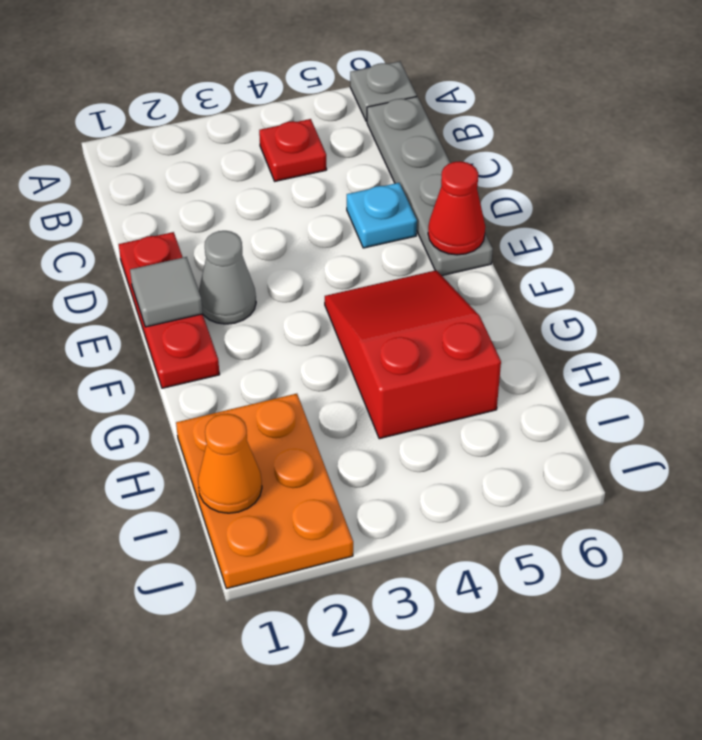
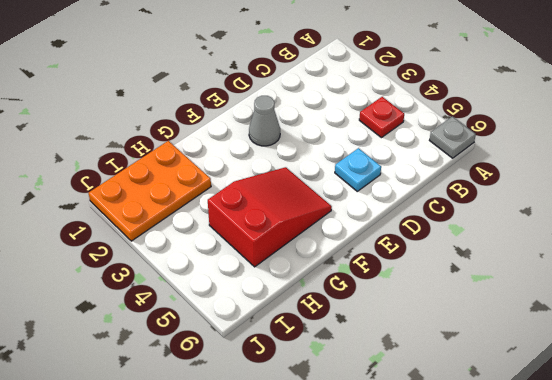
none -> grey plate B6:E6 level 1
none -> red plate D1:F1 level 1

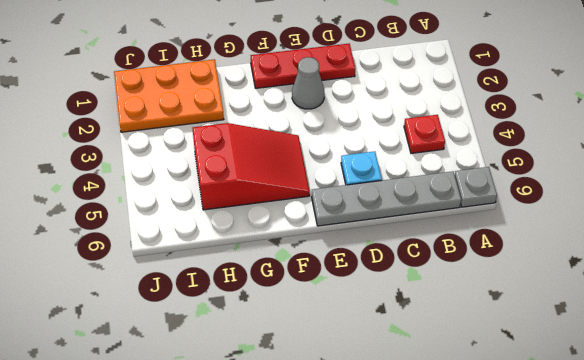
none -> grey tile E1 level 2
none -> red cone E6 level 2

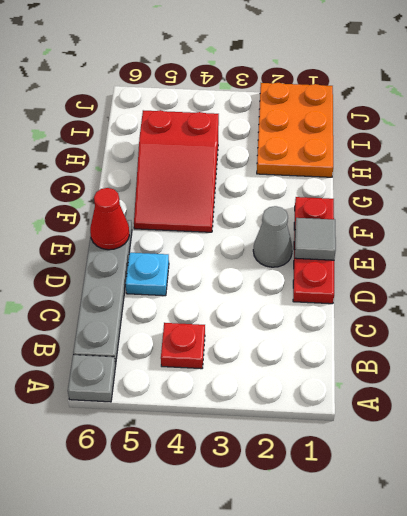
none -> orange cone I1 level 2

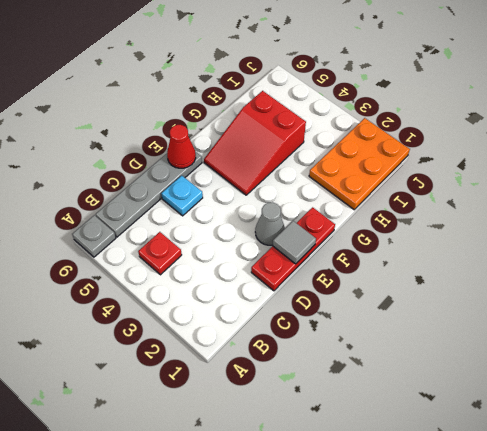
none -> orange cone I1 level 2

